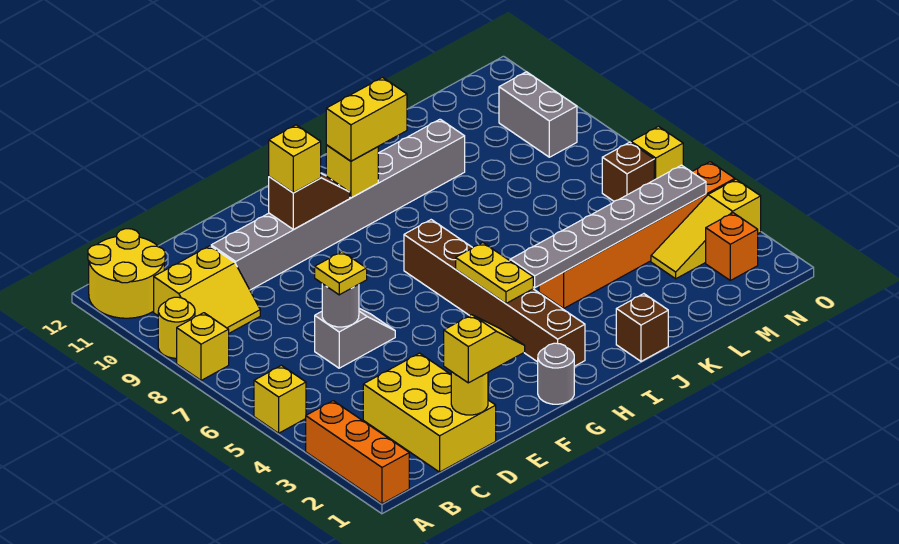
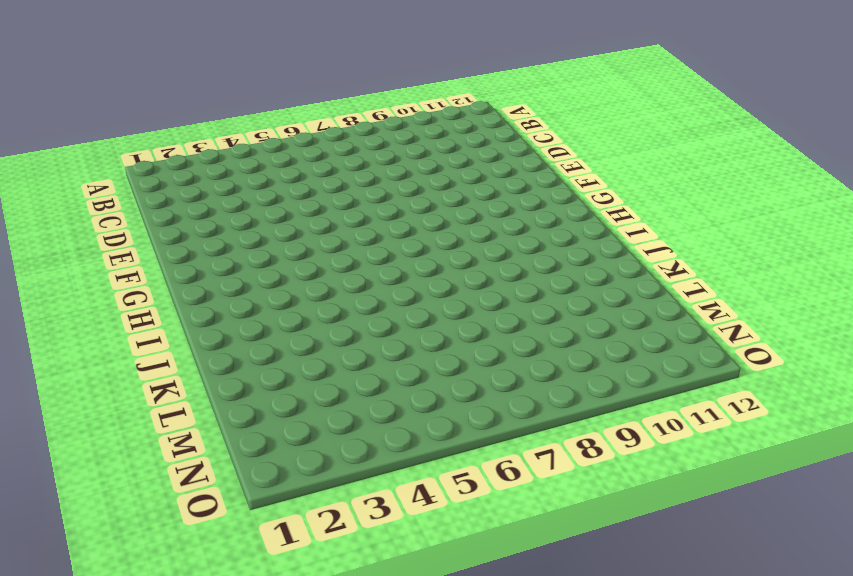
none -> orange brick A1:A3 level 1
none -> yellow brick A5 level 1
none -> yellow brick A8 level 1

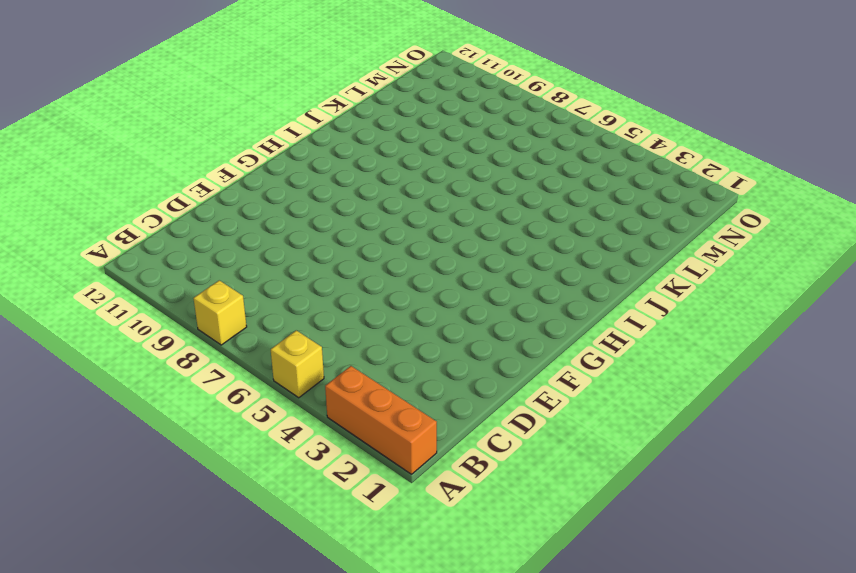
none -> yellow round brick A9 level 1
none -> yellow round brick A11:B12 level 1
none -> yellow slope B9:C10 level 1 top 10

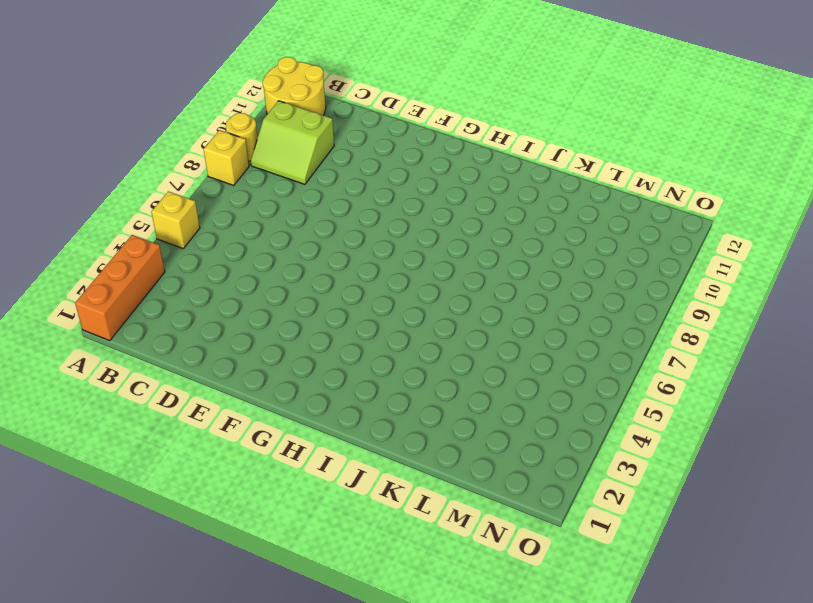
lime slope B9:C10 level 1 top 10 -> yellow slope B9:C10 level 1 top 10
none -> yellow brick C1:D3 level 1
none -> grey slope D6:E6 level 1 top D
none -> grey brick D10:K10 level 1

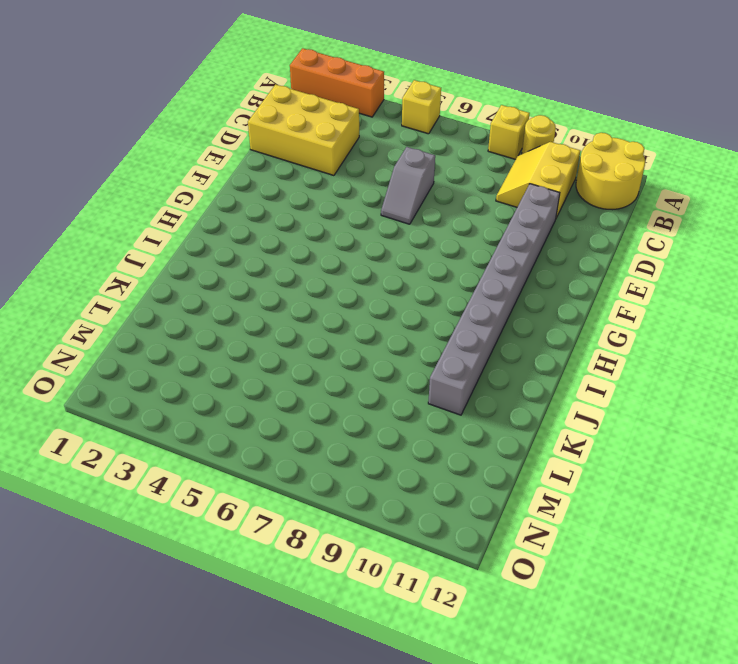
none -> grey round brick G1 level 1
none -> brown brick H2:H7 level 1
none -> brown brick J1 level 1

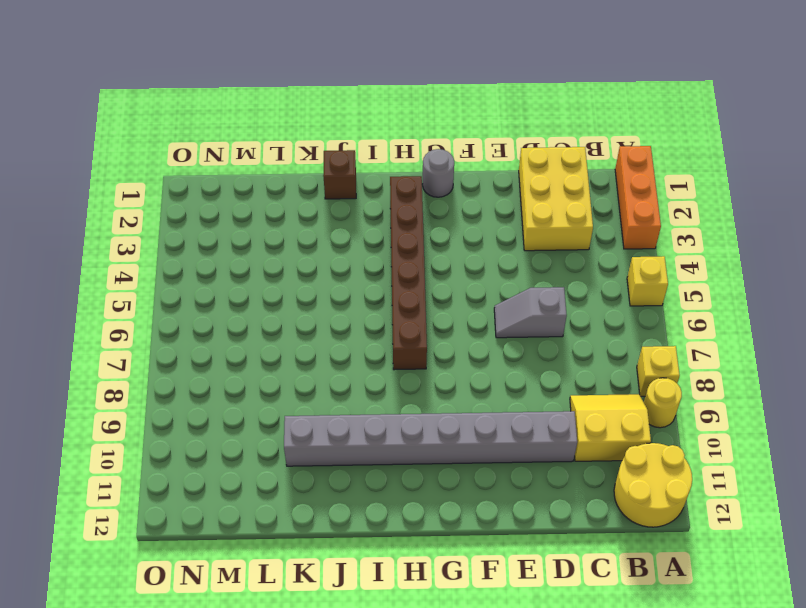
none -> orange brick J4:O4 level 1
none -> yellow slope M3:O3 level 1 top O
none -> orange brick N2 level 1

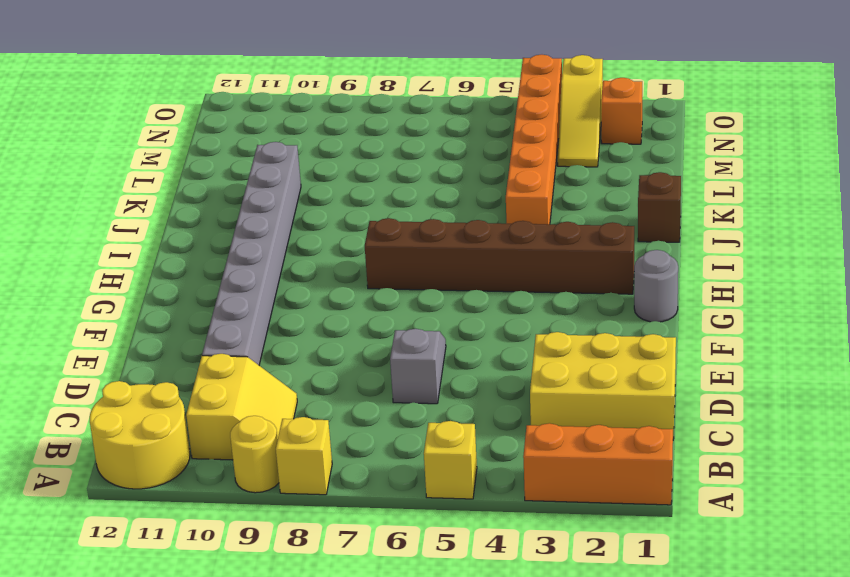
none -> brown brick N6 level 1
none -> grey brick N9:N10 level 1
none -> yellow brick O6 level 1

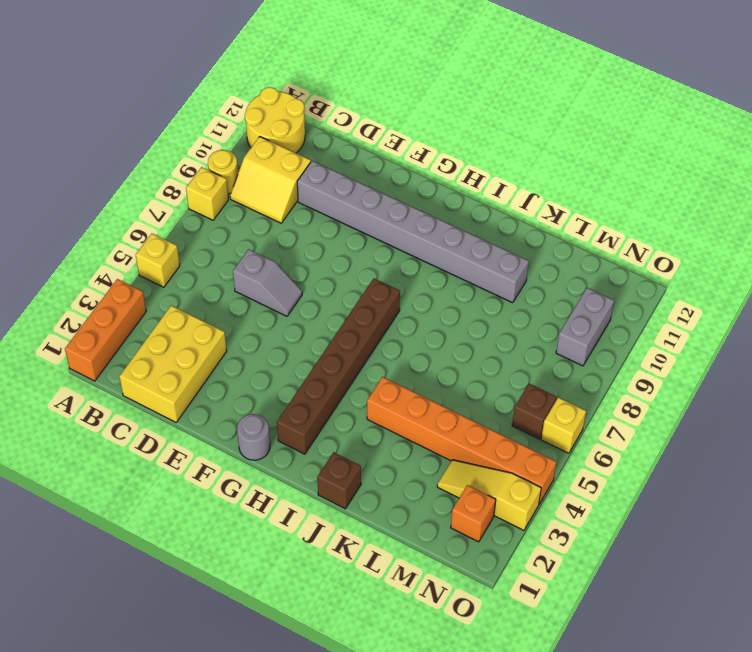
none -> yellow round brick D1 level 2
none -> grey round brick D6 level 2
none -> brown slope F10:G10 level 2 top F

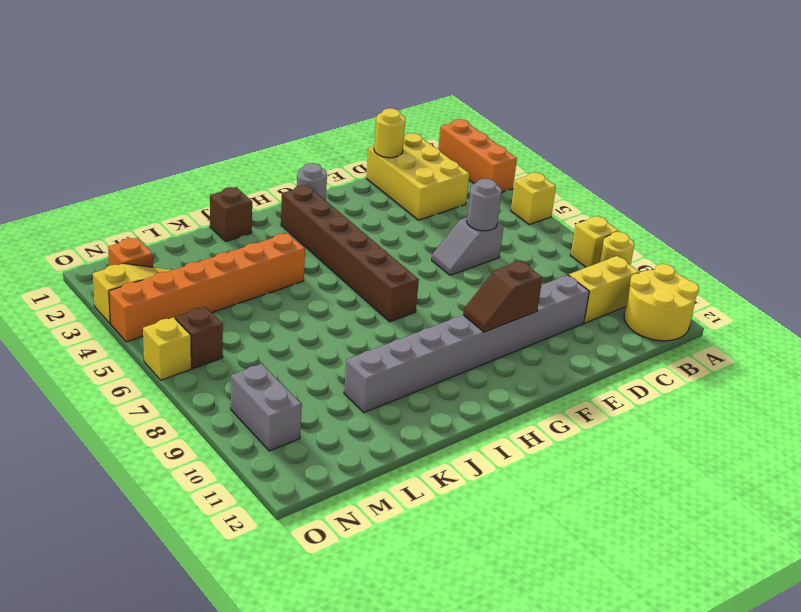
none -> yellow plate H4:H5 level 2
none -> yellow brick H10 level 2
none -> grey plate I4:N4 level 2

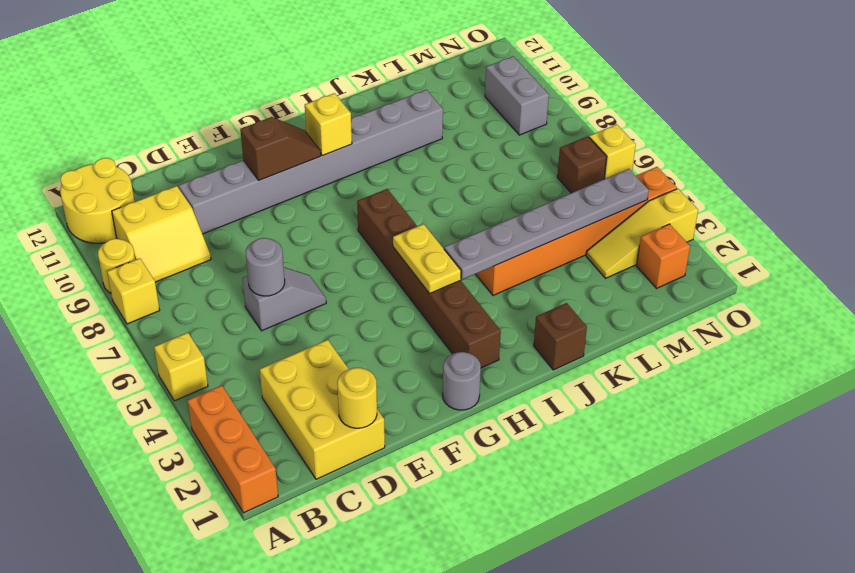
none -> yellow slope D1:E1 level 3 top D
none -> yellow plate D6 level 3
none -> yellow brick F10 level 3

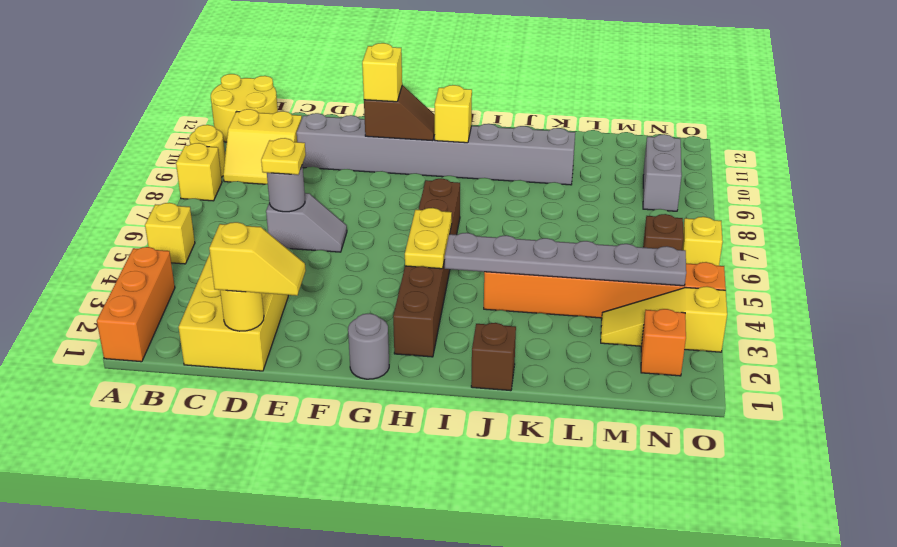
none -> yellow brick H10:I10 level 3

